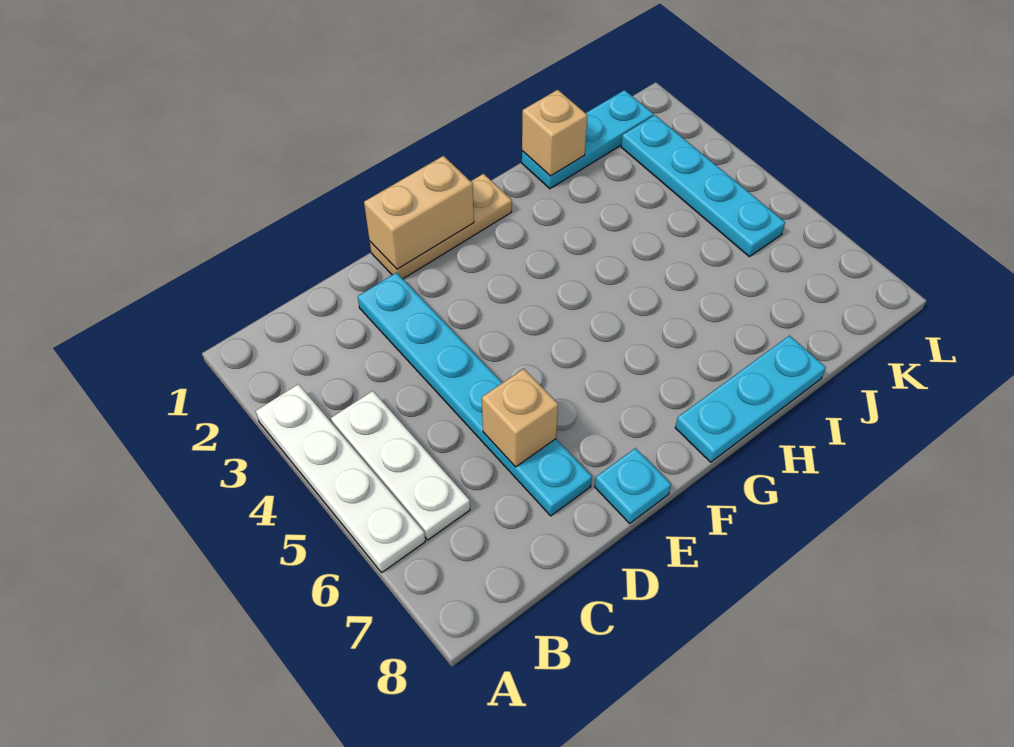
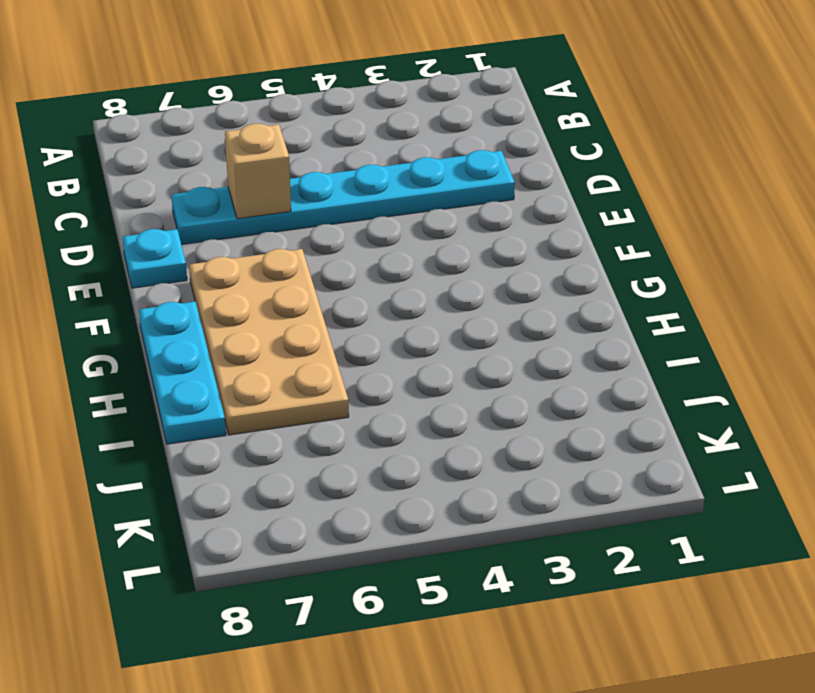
tan plate F6:I7 level 1 -> none
none -> white plate A3:A6 level 1
none -> white plate B4:B6 level 1

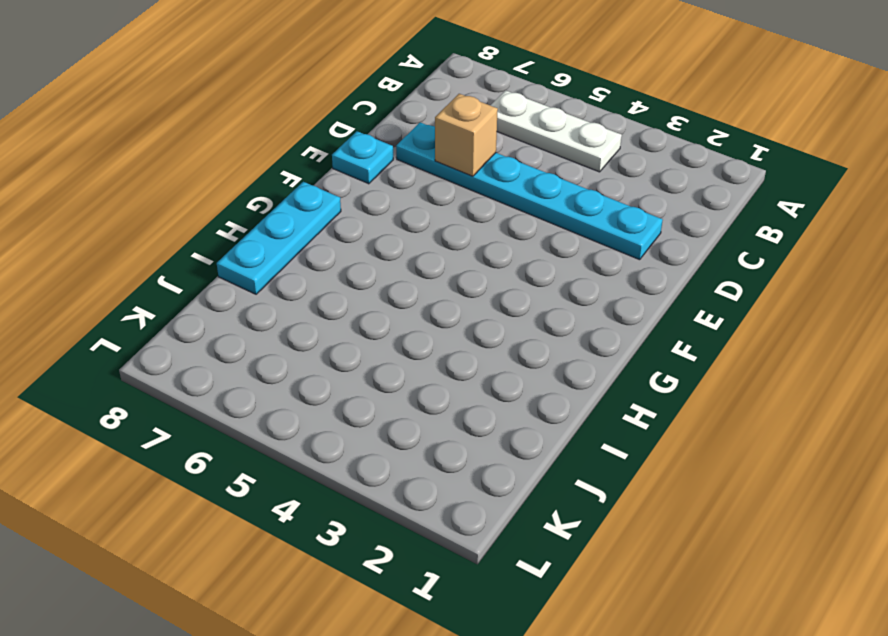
none -> white plate A3:A6 level 1
none -> tan plate E1:G1 level 1

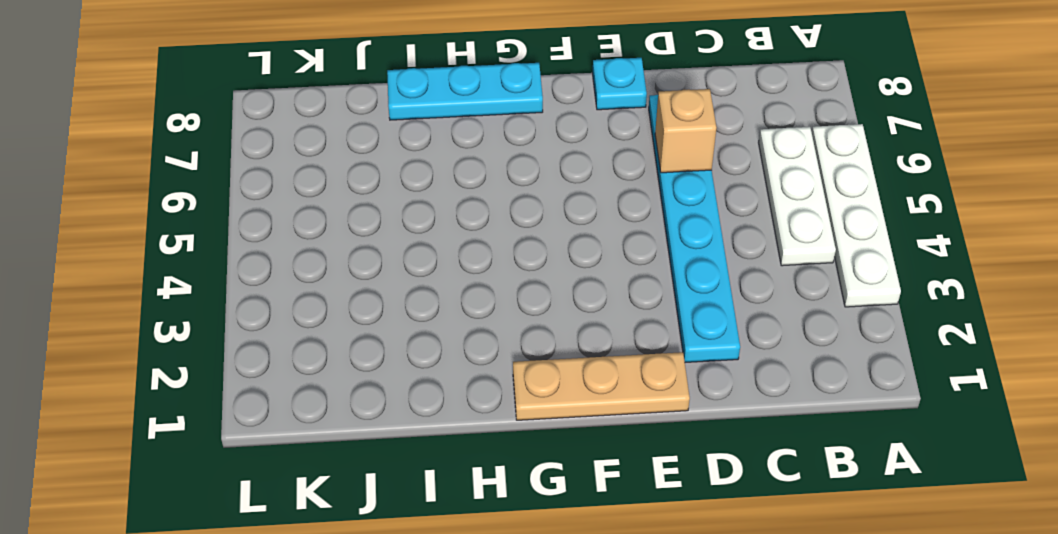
none -> cyan plate I1:K1 level 1
none -> cyan plate K2:K5 level 1

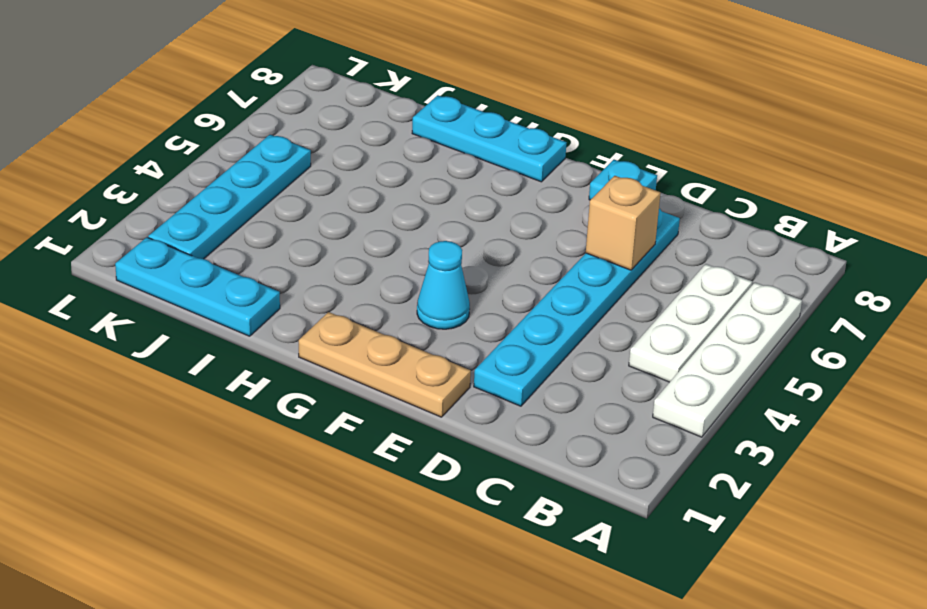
cyan cone F3 level 1 -> none
none -> tan brick E1:F1 level 2
none -> tan brick I1 level 2

